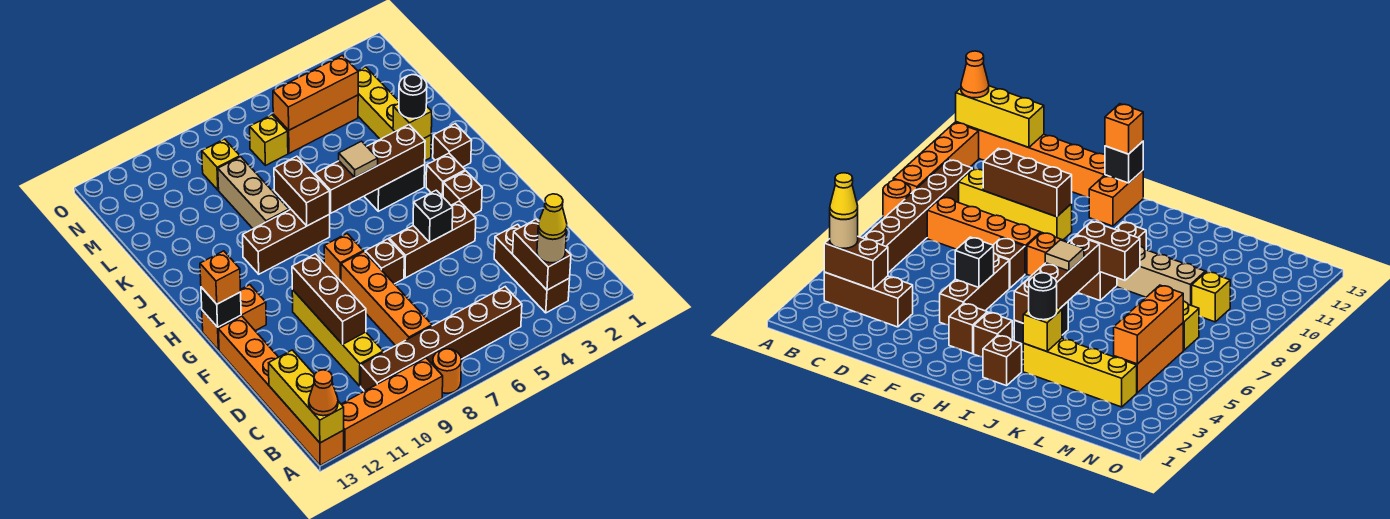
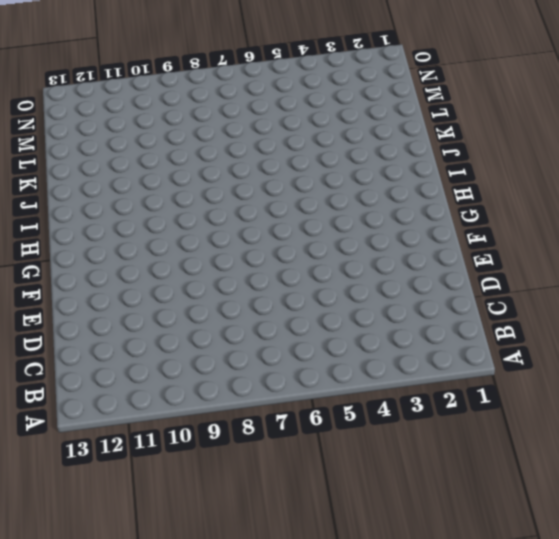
none -> orange round brick A8 level 1
none -> orange brick A9:A12 level 1
none -> orange brick A13:F13 level 1
none -> brown brick B3:D3 level 1

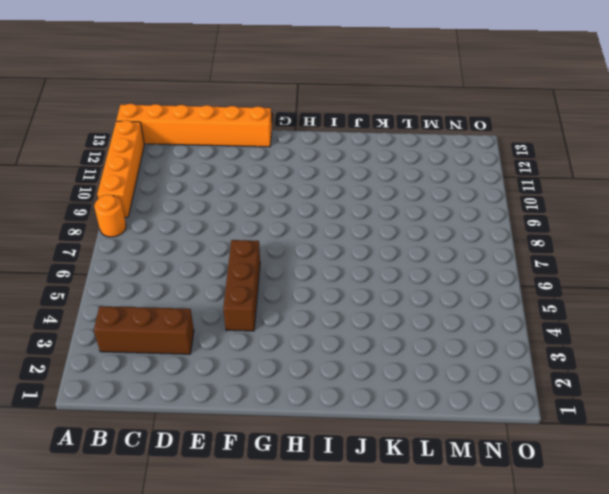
none -> brown brick B5:B10 level 1
none -> orange brick C8:F8 level 1
none -> yellow brick C10:F10 level 1
none -> brown brick F7 level 1

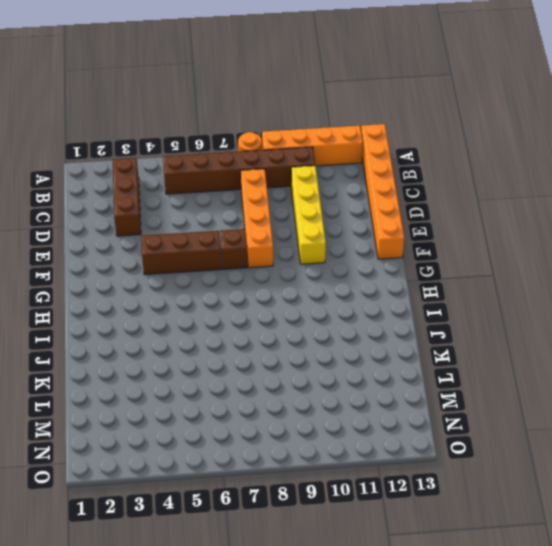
none -> brown brick G3 level 1
none -> orange brick G8 level 1
none -> orange brick G12:G13 level 1
none -> brown brick H3 level 1

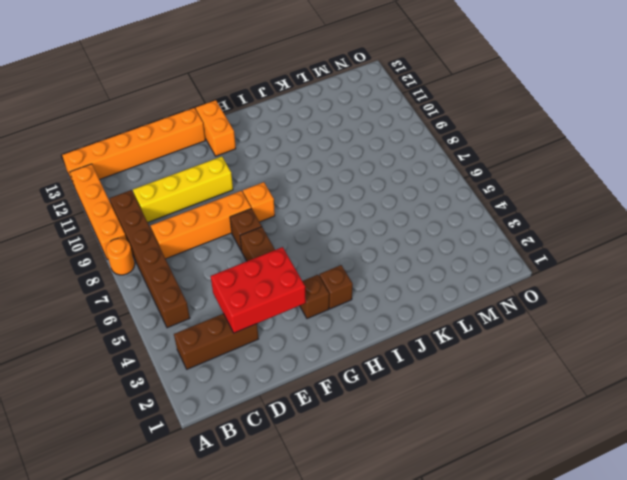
red brick D3:F4 level 2 -> none
none -> brown brick I2 level 1
none -> black brick I4:I5 level 1
none -> brown brick I8:I10 level 1
none -> yellow brick J3:M3 level 1

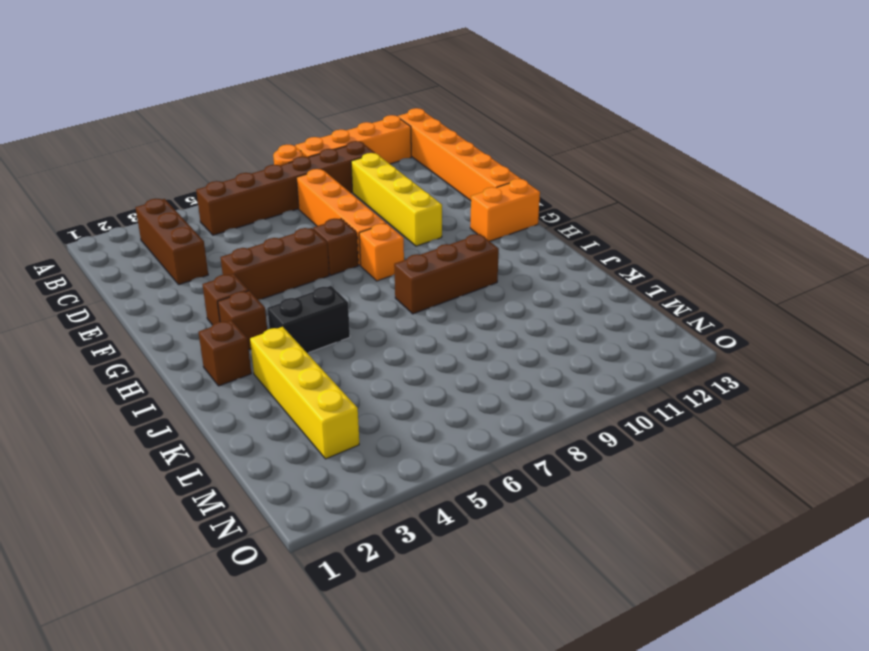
none -> tan brick J9:L9 level 1
none -> orange brick M4:M6 level 1
none -> yellow brick M7 level 1
none -> yellow brick M9 level 1

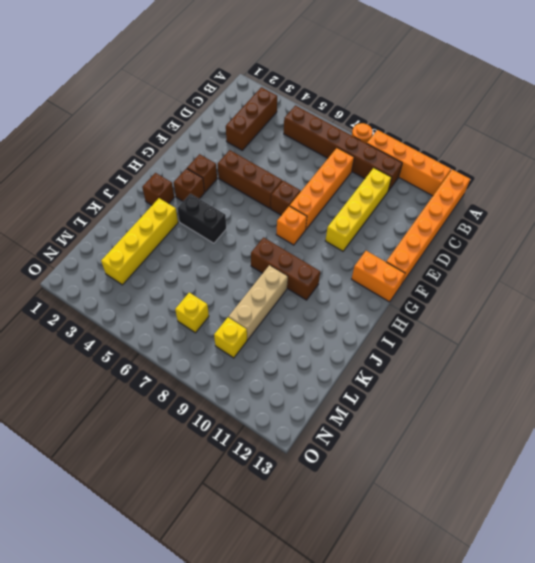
none -> orange brick M4:M6 level 1
none -> yellow brick A13:C13 level 2
none -> brown brick B3:C3 level 2
none -> brown brick D10:F10 level 2

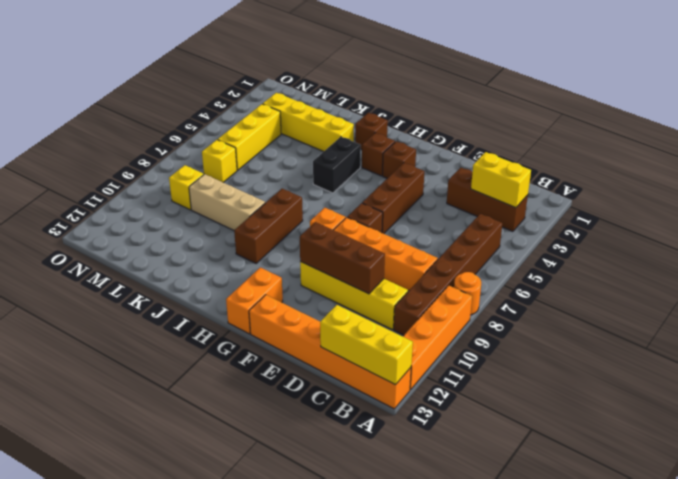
yellow brick B3:C3 level 2 -> brown brick B3:C3 level 2
yellow brick M4:M6 level 1 -> orange brick M4:M6 level 1
none -> black brick F5 level 2
none -> black brick G13 level 2
none -> brown brick I4:I7 level 2
none -> brown brick I8:J8 level 2

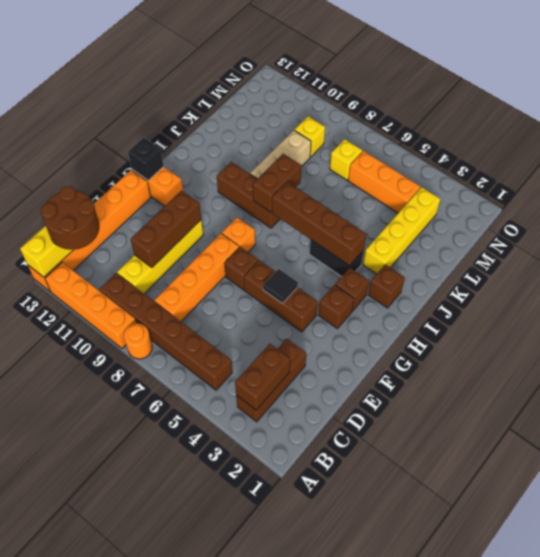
brown round brick B12:C13 level 3 -> none
black tile F5 level 2 -> black brick F5 level 2
none -> yellow brick J3 level 2
none -> orange brick M4:M6 level 2
none -> orange cone A13 level 3
none -> tan round brick B3 level 3

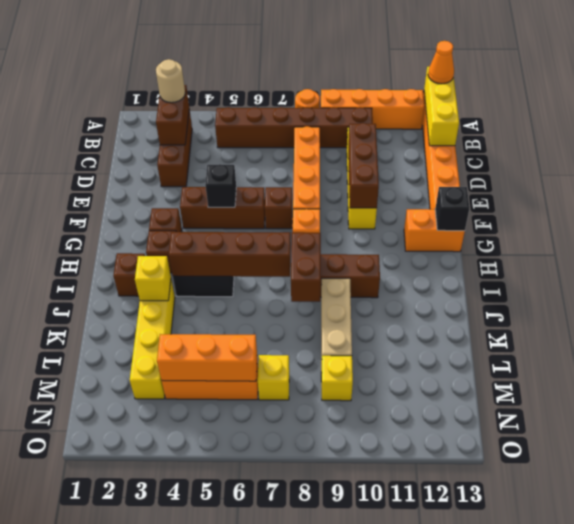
none -> orange brick G13 level 3
none -> tan tile I6 level 3
none -> black round brick J3 level 3
none -> yellow cone B3 level 4

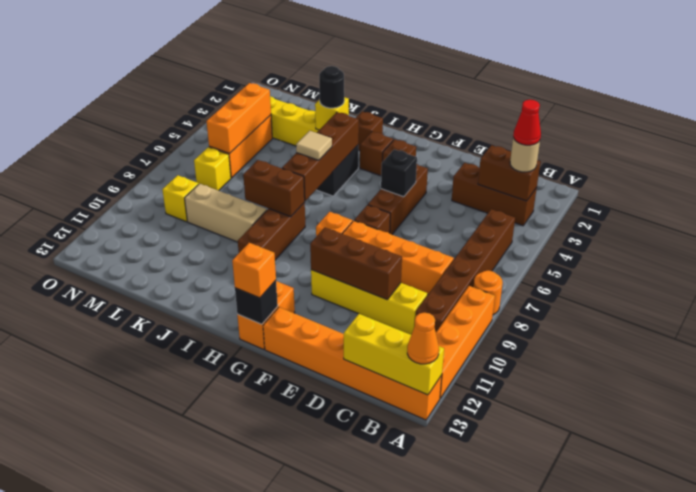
red cone B3 level 4 -> yellow cone B3 level 4

